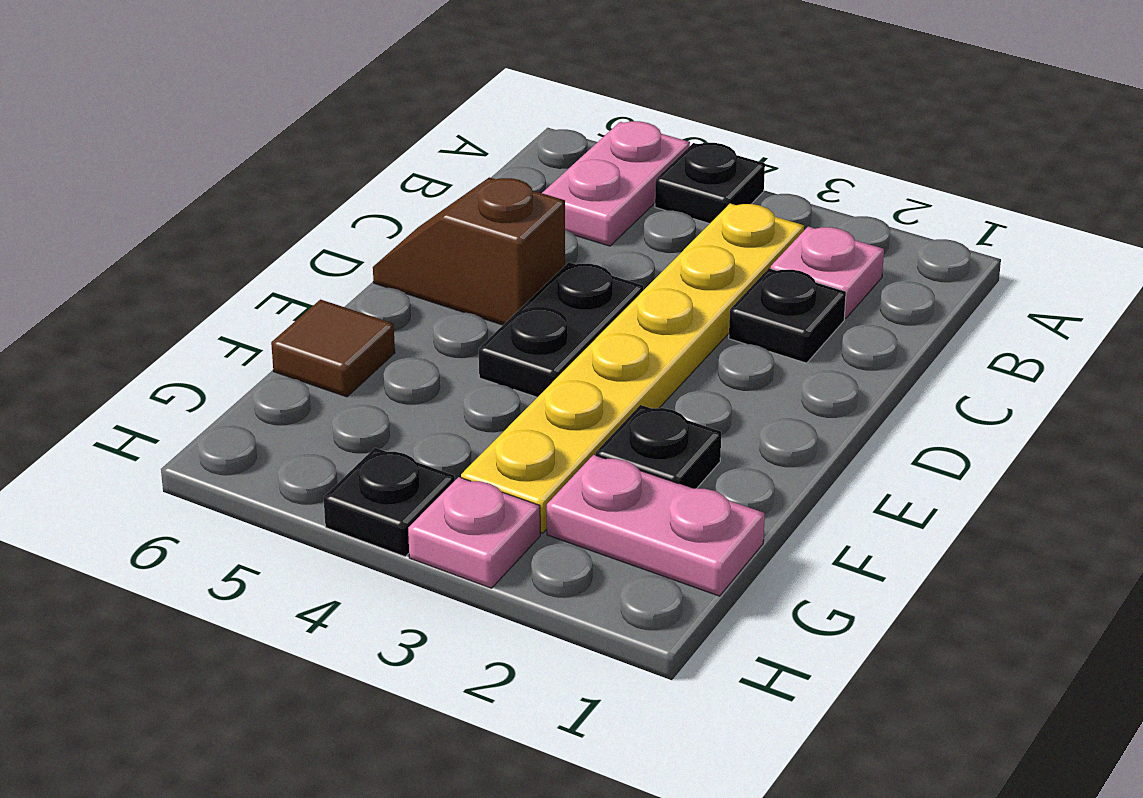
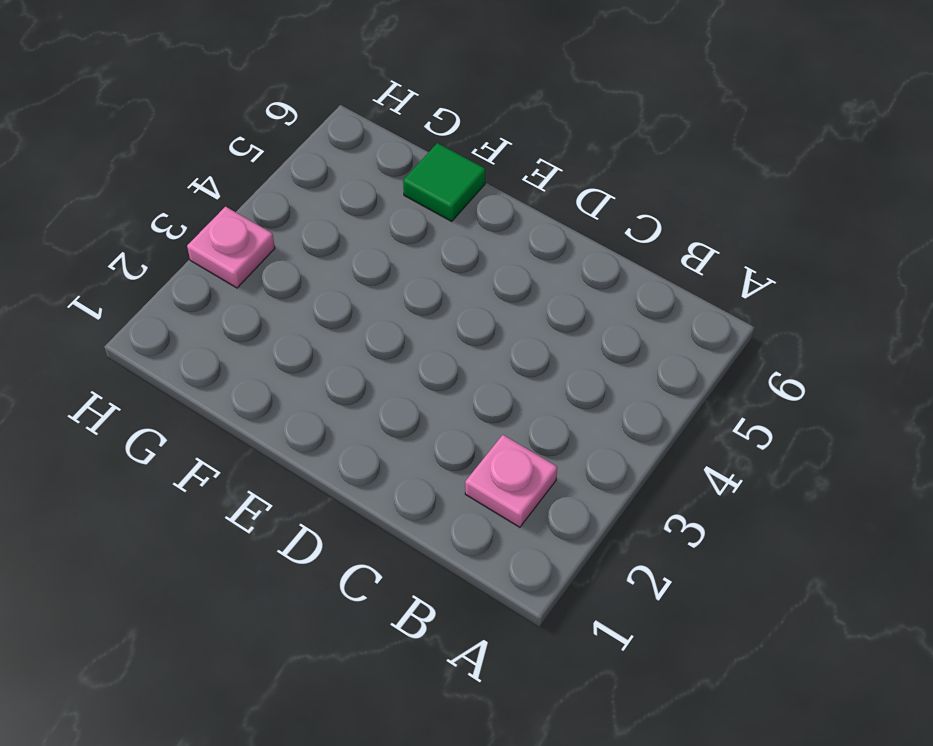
green tile F6 level 1 -> brown tile F6 level 1
none -> black plate A4 level 1
none -> pink plate A5:B5 level 1
none -> yellow plate B3:G3 level 1

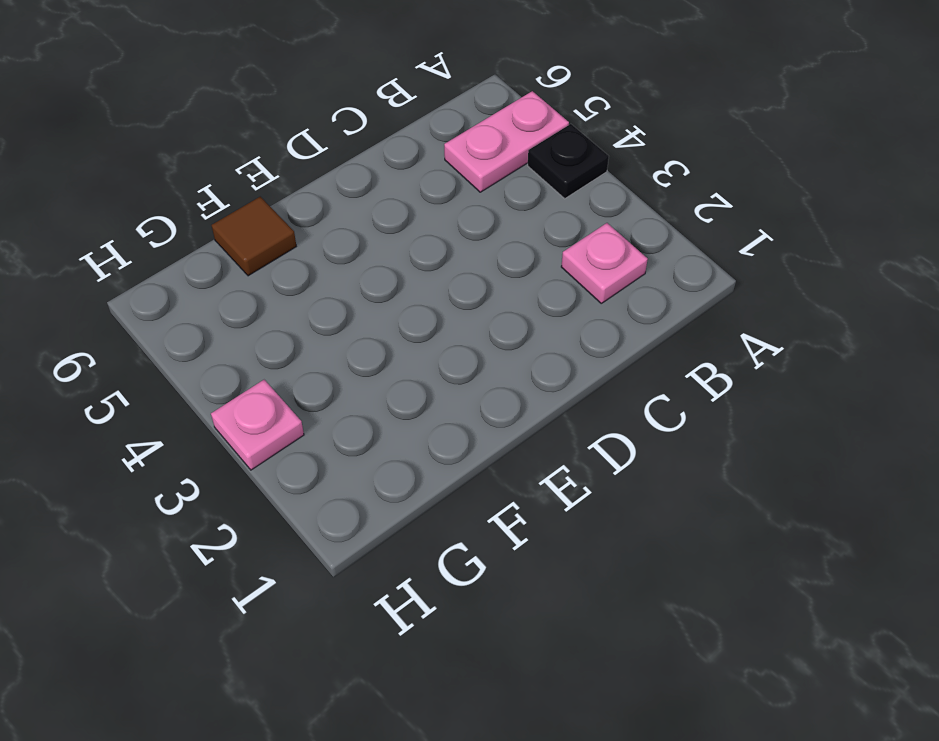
none -> yellow plate B3:G3 level 1
none -> black plate C2 level 1
none -> black plate D4:E4 level 1

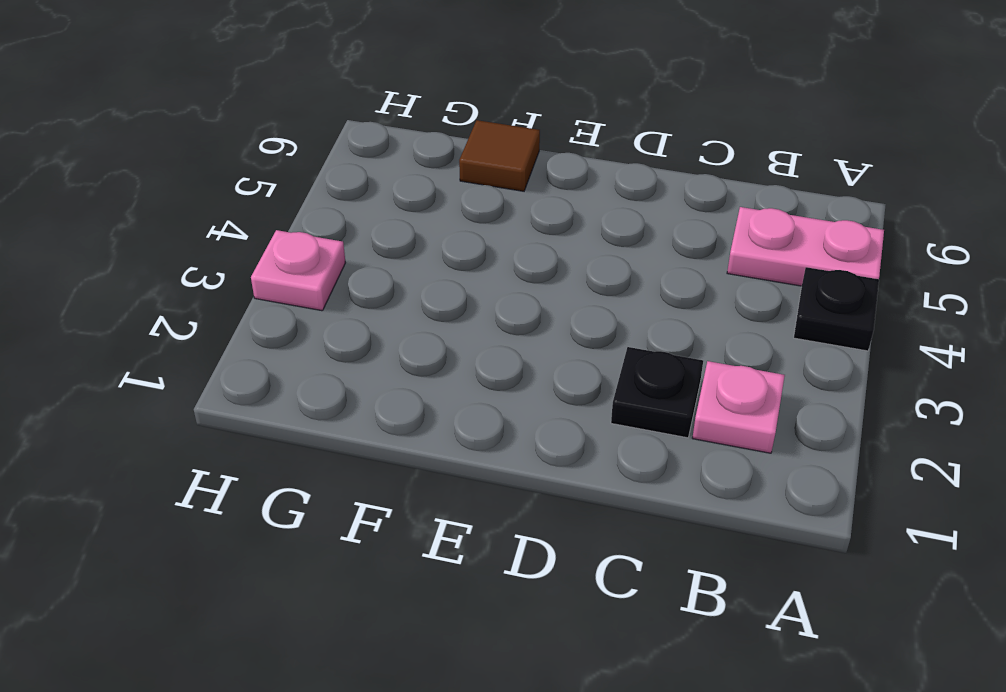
none -> yellow plate B3:G3 level 1
none -> black plate D4:E4 level 1
none -> brown slope D5:D6 level 1 top 5

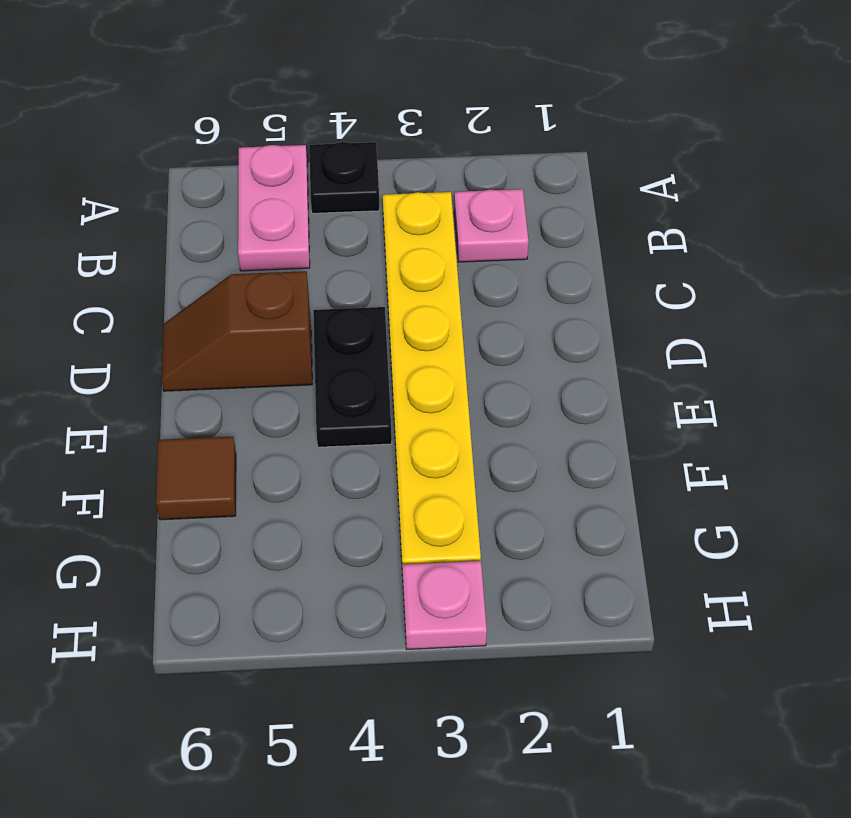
none -> black plate C2 level 1
none -> black plate F2 level 1
none -> pink plate G1:G2 level 1

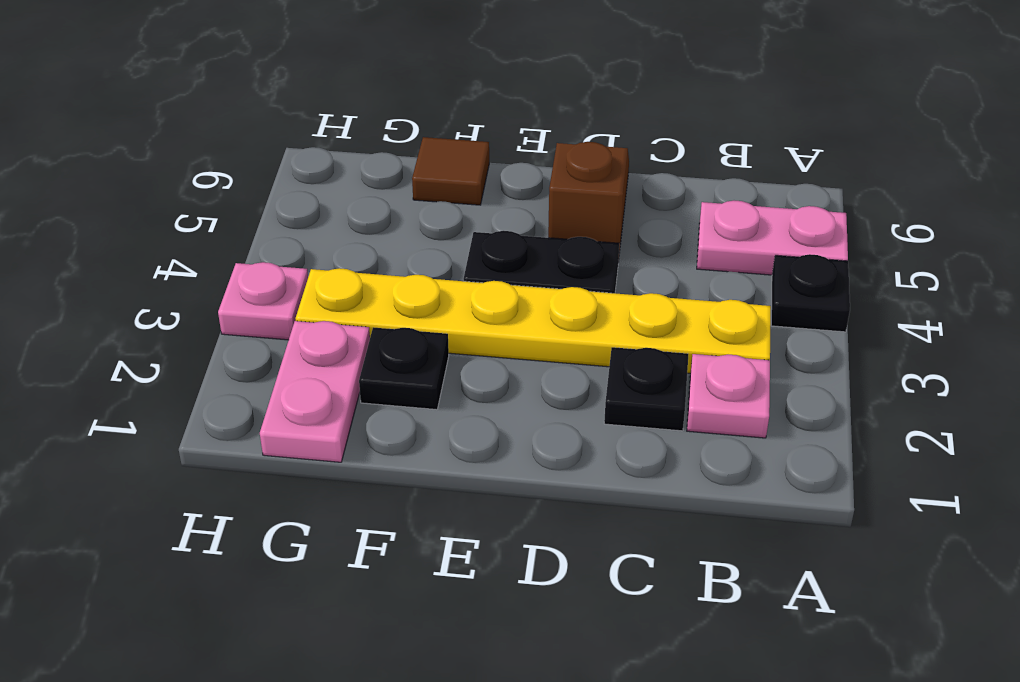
none -> black plate H4 level 1

